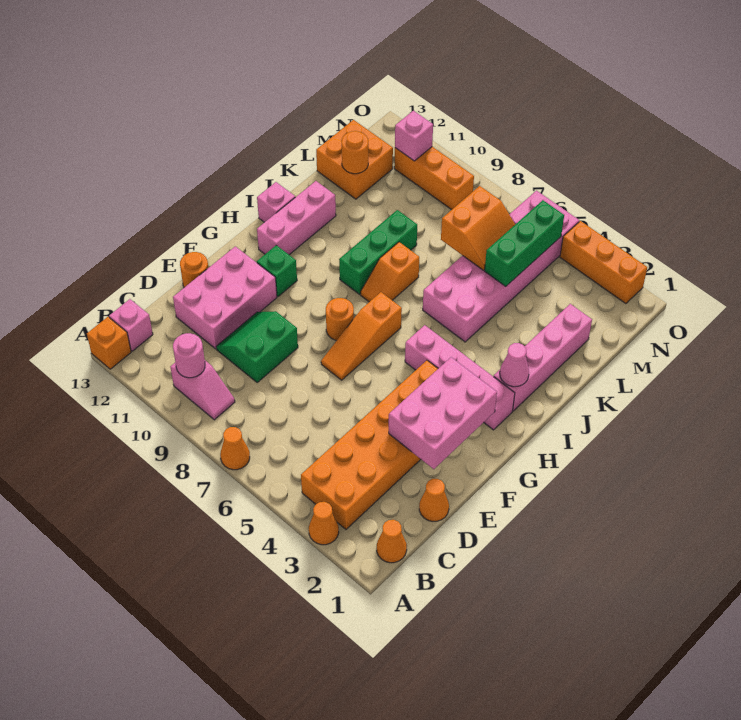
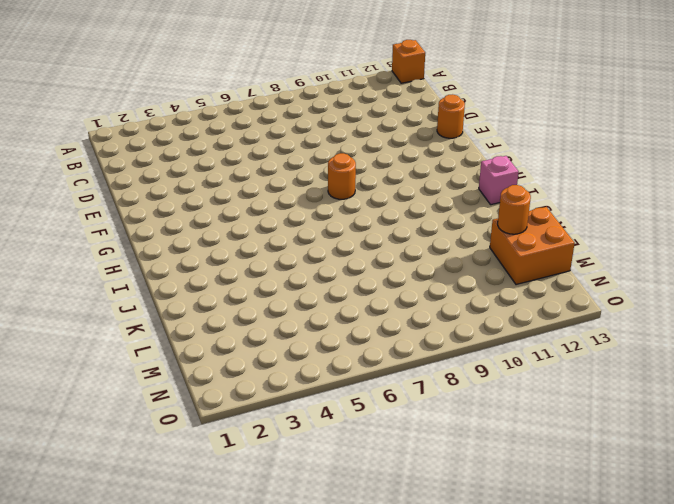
none -> orange cone A3 level 1
none -> orange cone A7 level 1
none -> orange cone B1 level 1
none -> orange brick B3:G4 level 1

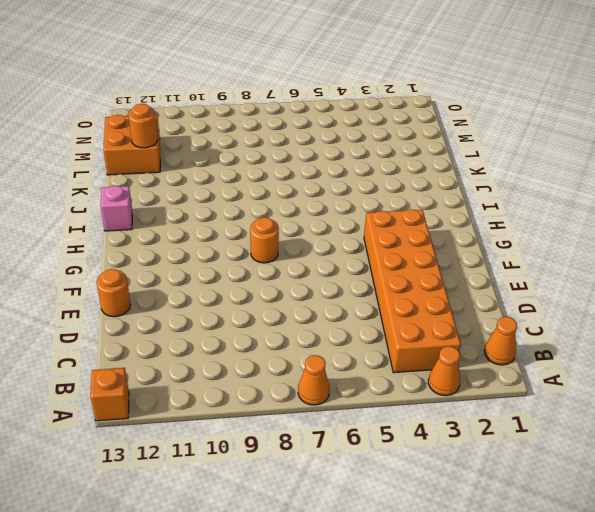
none -> pink slope B9:B10 level 1 top 10
none -> pink brick B13 level 1
none -> orange cone D1 level 1
none -> green slope D9:E10 level 1 top 9

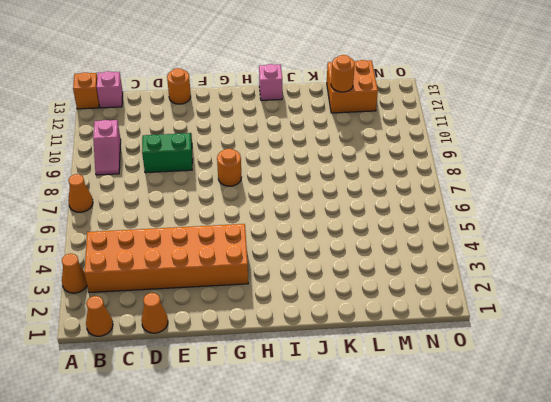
none -> pink brick D11:F12 level 1
none -> orange slope F7:H7 level 1 top H
none -> green brick G11 level 1
none -> pink brick H2:H5 level 1

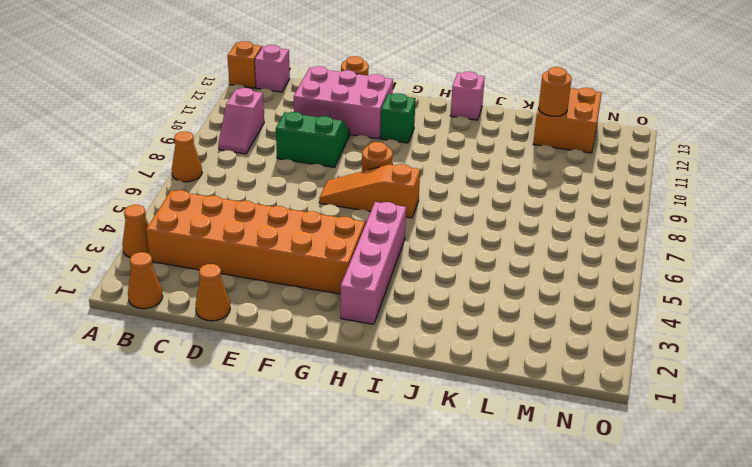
none -> pink brick H12:J12 level 1
none -> pink brick I2:L2 level 1
none -> orange slope I8:J8 level 1 top J
none -> green brick I9:K9 level 1

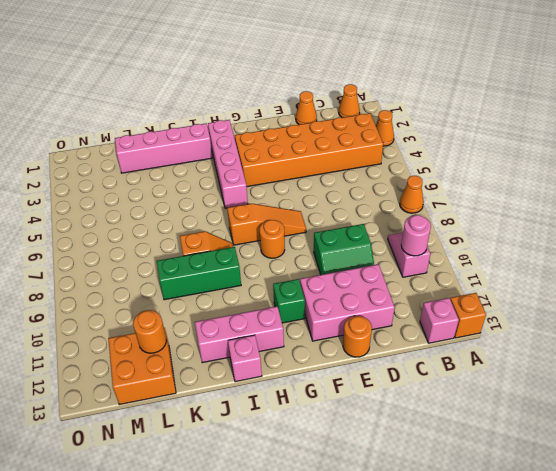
none -> pink brick J5:O6 level 1
none -> orange brick N9:N11 level 1
none -> orange brick O2:O4 level 1
none -> pink brick E2:G3 level 2

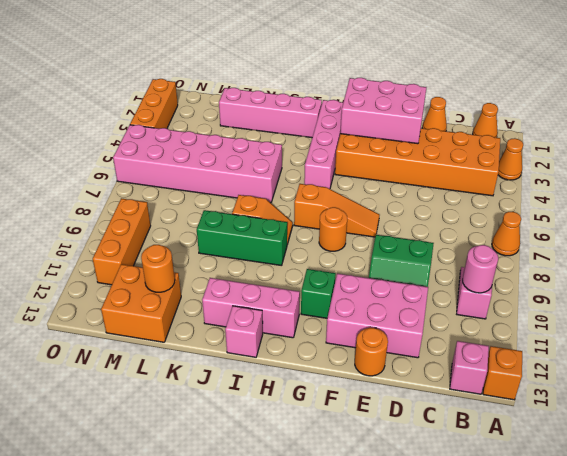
none -> pink cone I2 level 2
none -> green brick L5:N5 level 2
none -> orange slope L6:M7 level 2 top 7
none -> pink brick N11 level 2

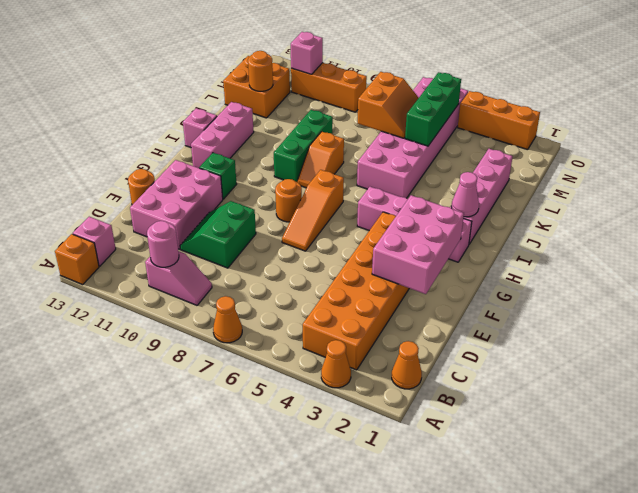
none -> orange cone D1 level 1

